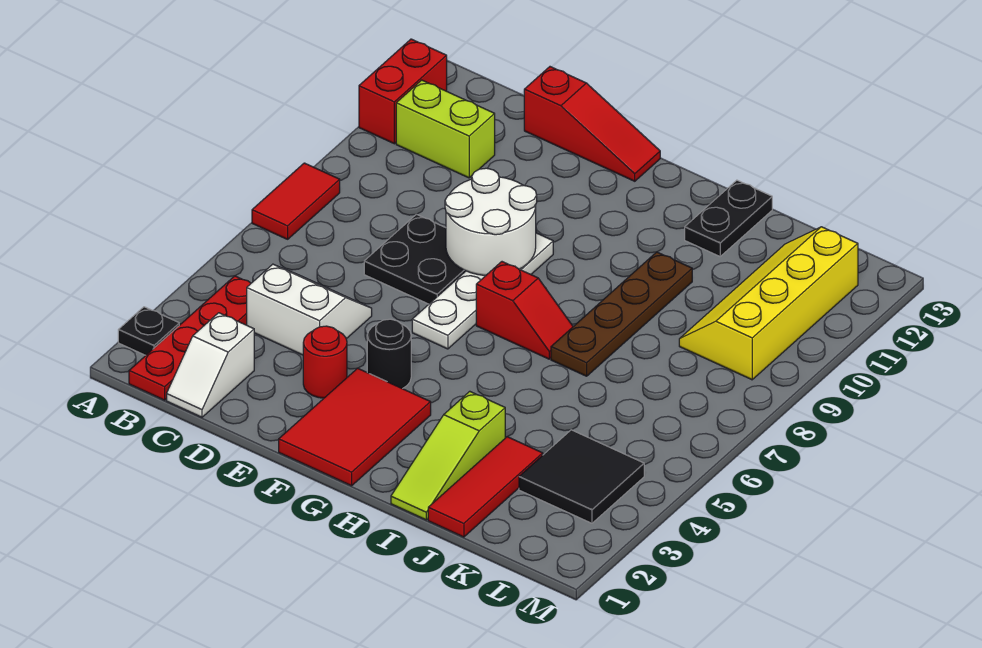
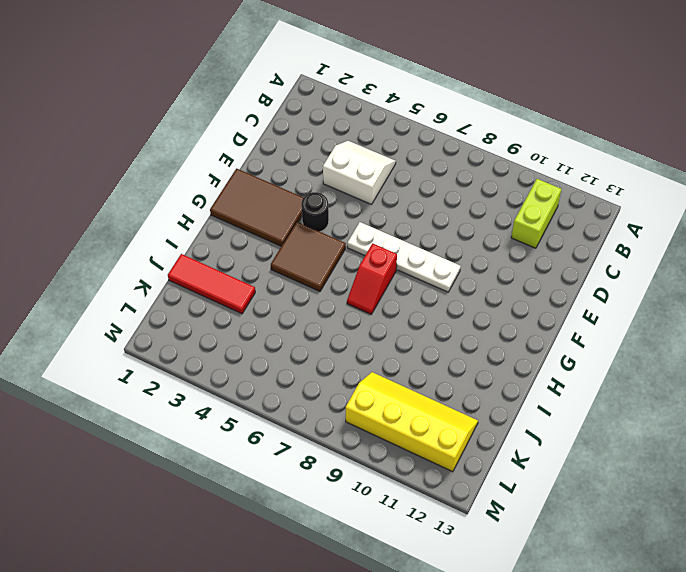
white slope C4:D5 level 1 top D -> white slope C4:D5 level 1 top 4
brown tile F1:G3 level 1 -> red tile F1:G3 level 1
brown tile G4:H5 level 1 -> none
none -> black plate A2 level 1
none -> red tile A7:A8 level 1
none -> red brick A11:A12 level 1

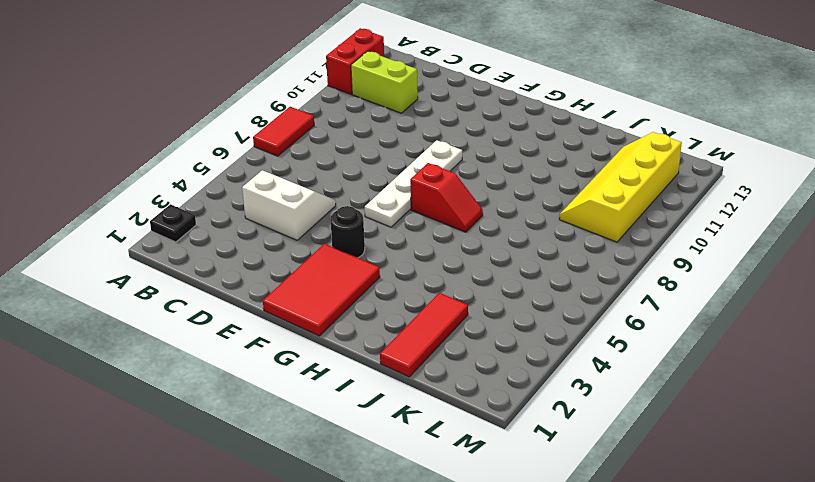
none -> red plate B1:B4 level 1
none -> white slope C1:C2 level 1 top 2
none -> black plate D7:E8 level 1

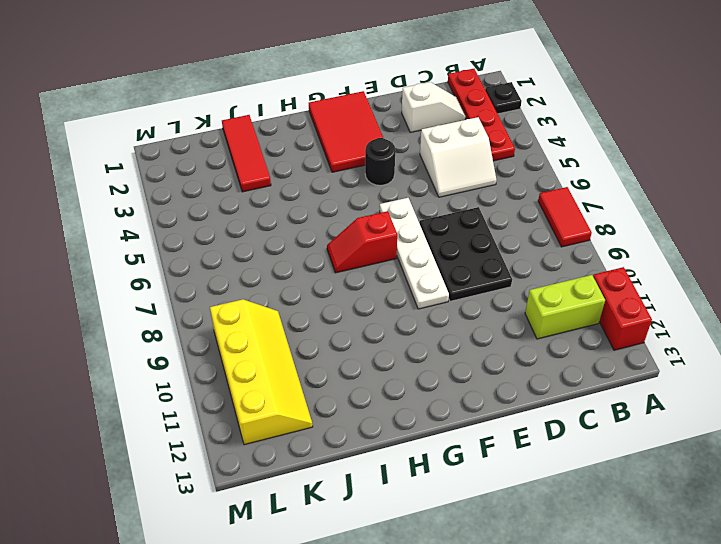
white slope C2:D2 level 1 top D -> white slope C1:C2 level 1 top 2
black plate D7:E9 level 1 -> black plate D7:E8 level 1
none -> red slope D13:F13 level 1 top D
none -> red round brick E3 level 1
none -> lime slope I1:I3 level 1 top 3

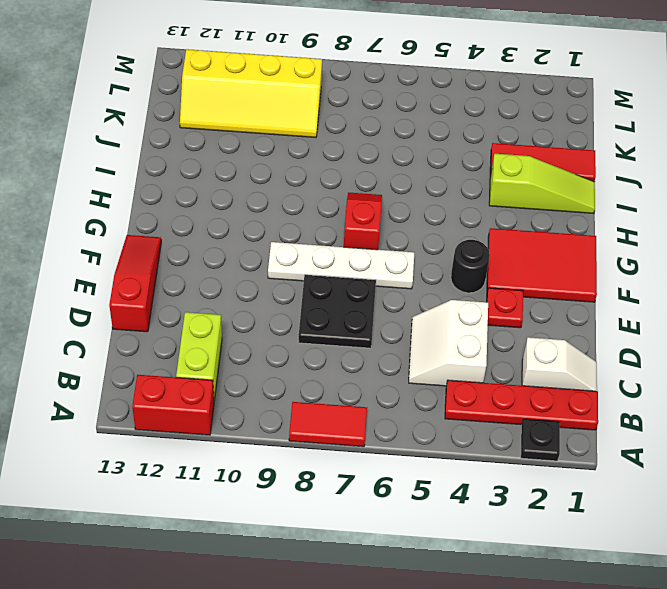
red plate E3 level 1 -> red round brick E3 level 1
none -> brown plate I7:I10 level 1
none -> black plate I12:I13 level 1
none -> black tile K3:L4 level 1

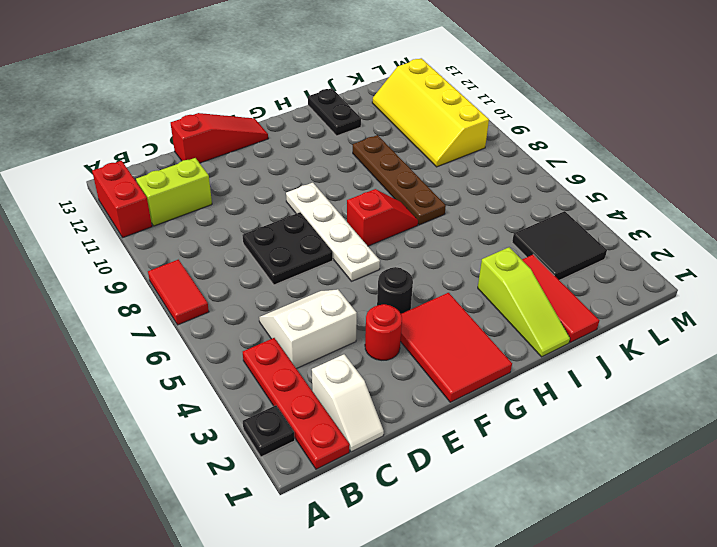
none -> white round brick E8:F9 level 2

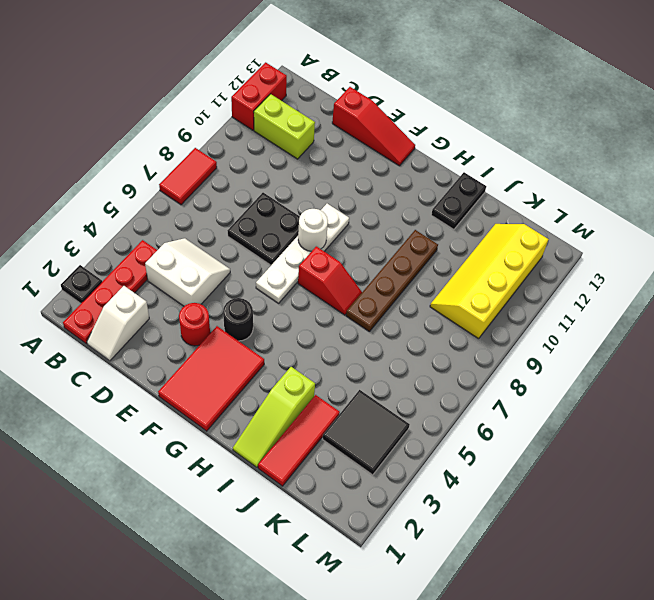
white round brick F8 level 2 -> white round brick E8:F9 level 2

